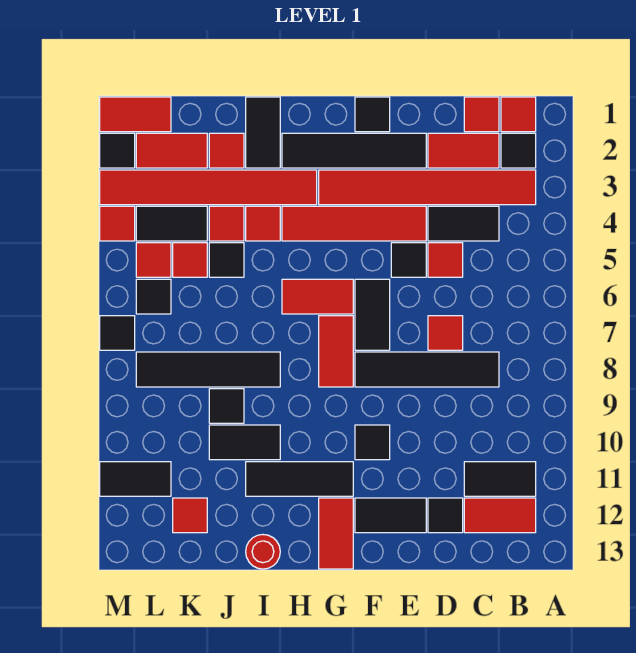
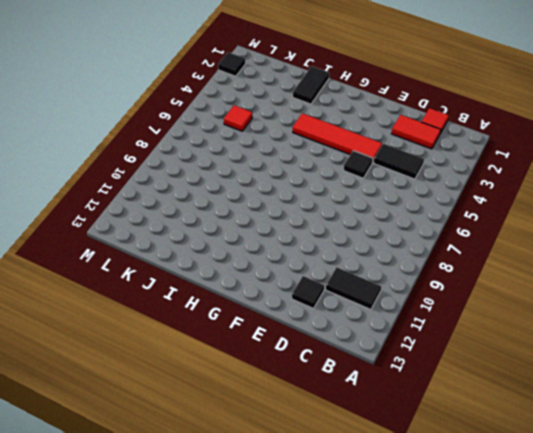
none -> red tile B1 level 1
none -> black tile B2 level 1
none -> red tile B3:G3 level 1
none -> red tile B12:C12 level 1

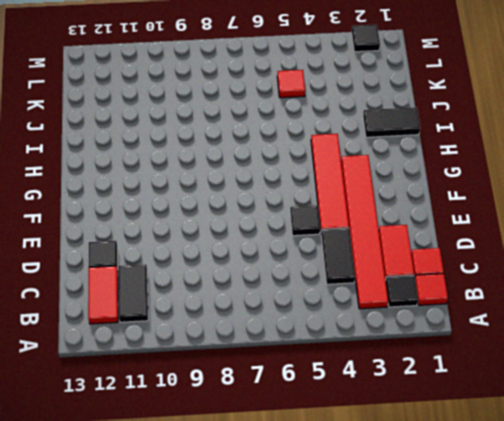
none -> black tile C8:F8 level 1
none -> red tile D5 level 1
none -> red tile D7 level 1
none -> black tile E2:H2 level 1

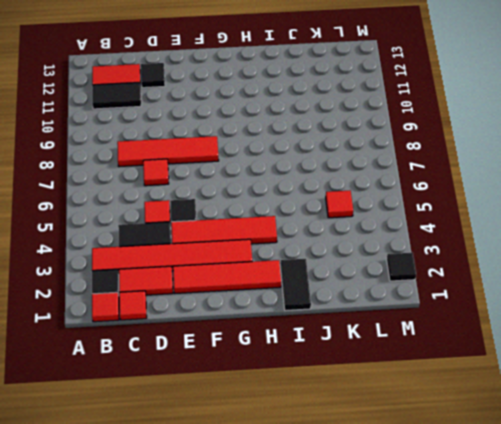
red tile C8:F8 level 1 -> black tile C8:F8 level 1
red tile E2:H2 level 1 -> black tile E2:H2 level 1
none -> black tile E12:F12 level 1
none -> black tile F1 level 1
none -> black tile F6:F7 level 1
none -> black tile F10 level 1

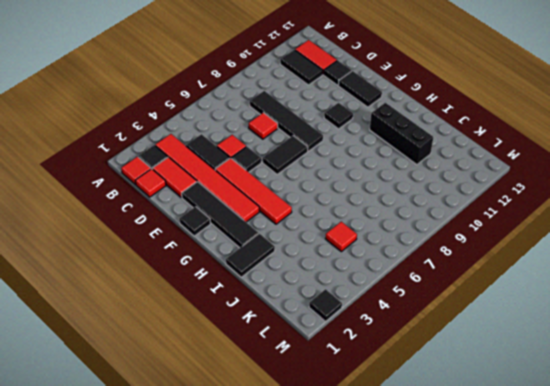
black brick H11:J11 level 1 -> black tile G11:I11 level 1
none -> red tile G6:H6 level 1
none -> red tile G7:G8 level 1
none -> red tile G12:G13 level 1
none -> red tile H3:M3 level 1

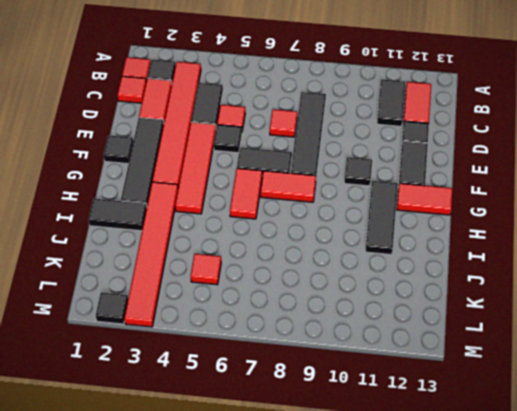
none -> red tile I4 level 1
none -> black tile I8:L8 level 1
none -> black tile I10:J10 level 1
none -> red round brick I13 level 1

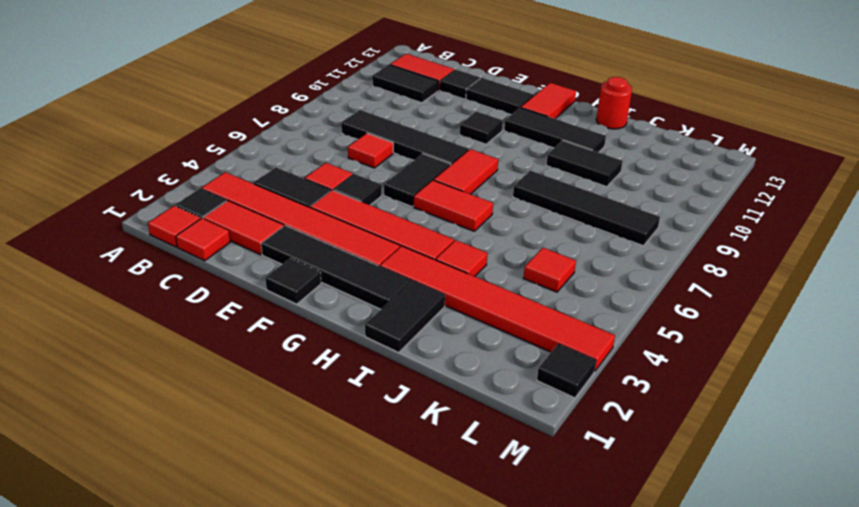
none -> red tile J2 level 1
none -> red tile J4 level 1
none -> black tile J5 level 1
none -> black tile J9 level 1

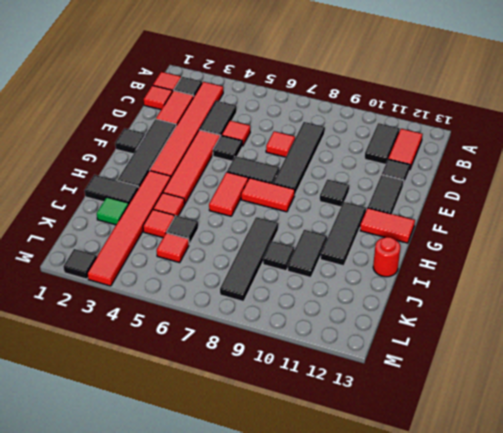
green tile J2 level 1 -> red tile J2 level 1
none -> red tile K2:L2 level 1
none -> black tile K4:L4 level 1
none -> red tile K12 level 1
none -> red tile L1:M1 level 1

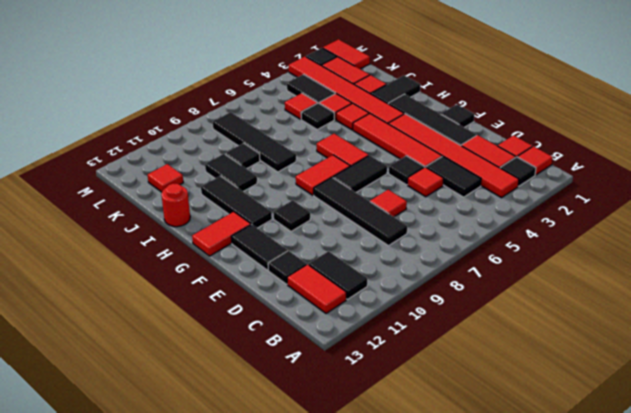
none -> red tile L5 level 1
none -> black tile L6 level 1
none -> black tile L11:M11 level 1
none -> red tile M4 level 1

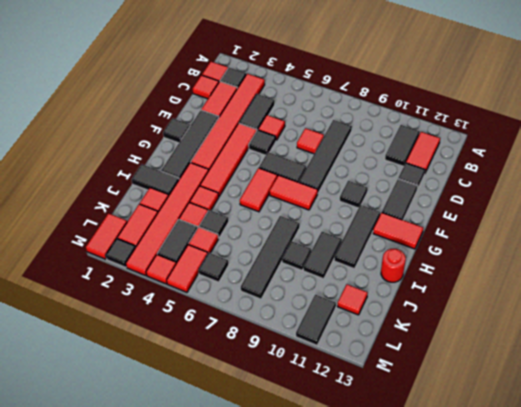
red tile L5:M5 level 1 -> red tile L5 level 1
none -> black tile M7 level 1

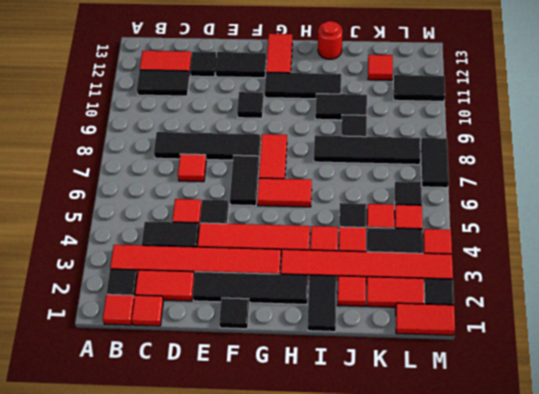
black tile M7:M8 level 1 -> black tile M7 level 1

